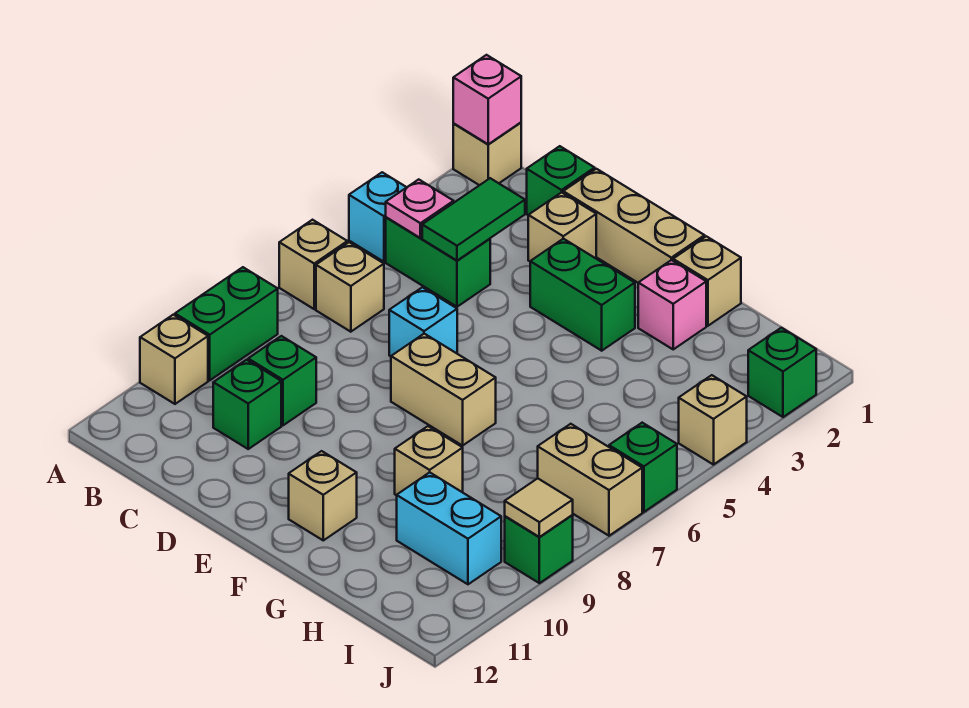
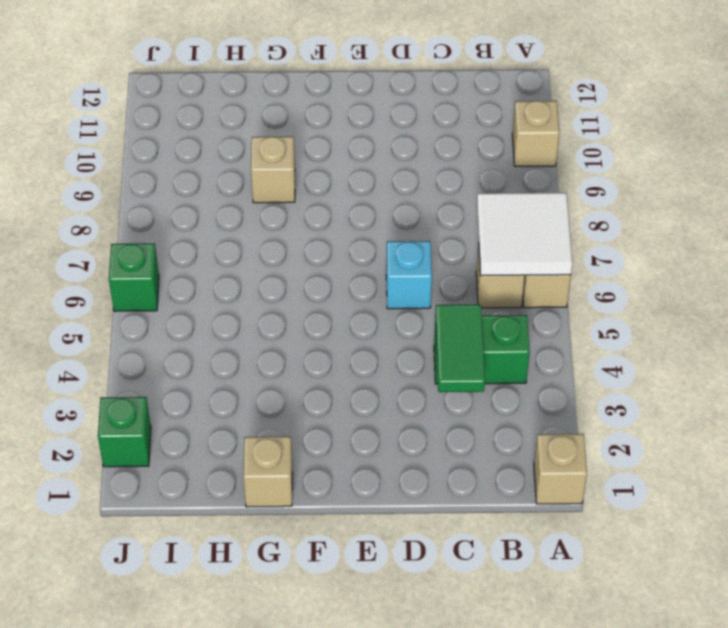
white tile A6:B7 level 2 -> none
none -> cyan brick A4 level 1
none -> green brick A8:A9 level 1
none -> green brick C1 level 1

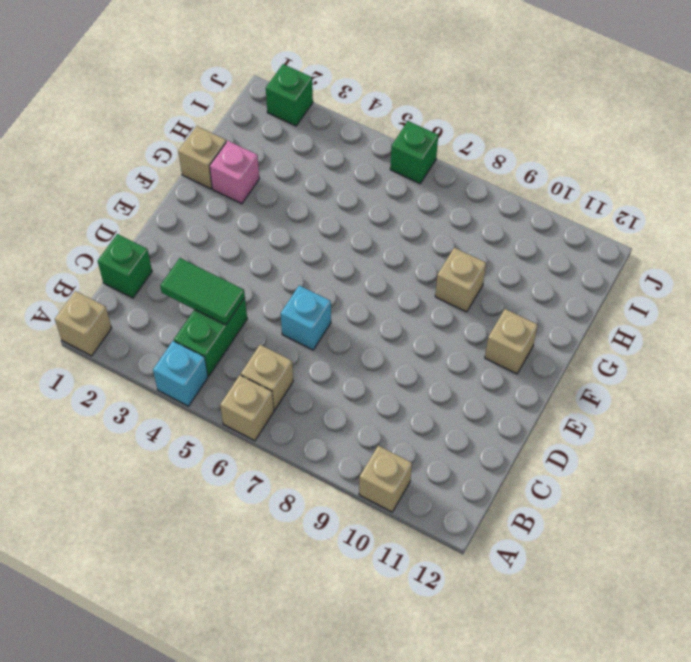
none -> green brick A8:A9 level 1
none -> green brick C9 level 1
none -> green brick C10 level 1

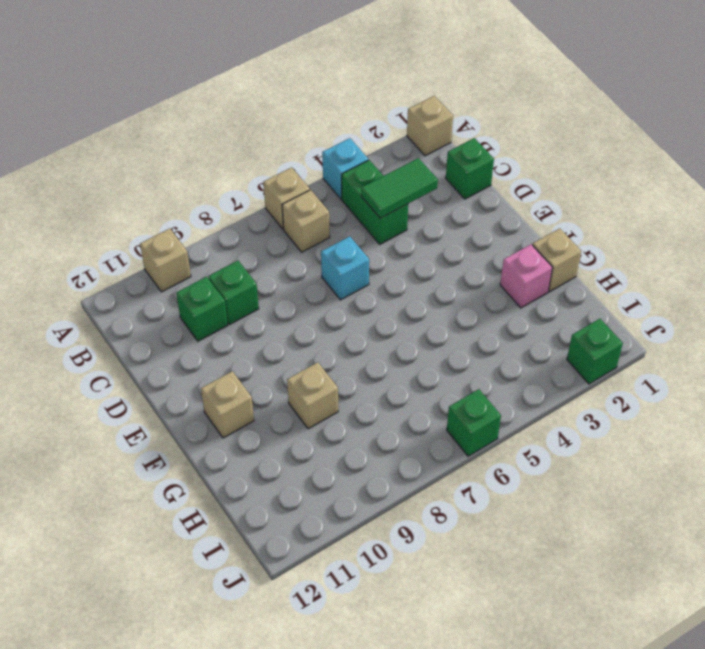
none -> green brick A8:A9 level 1
none -> tan brick D1:F1 level 1
none -> tan brick D2 level 1

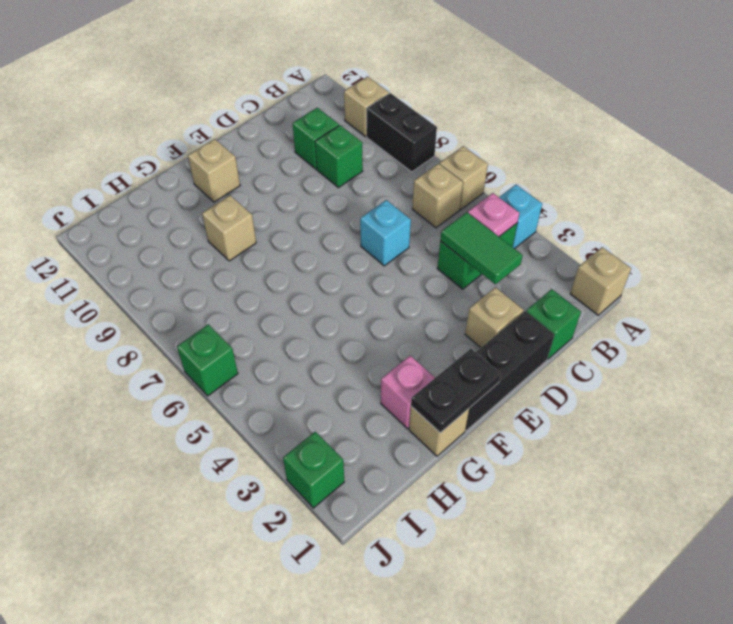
black brick A8:A9 level 1 -> green brick A8:A9 level 1
black brick D1:F1 level 1 -> tan brick D1:F1 level 1
black plate F1:G1 level 2 -> none
none -> green brick E3:F3 level 1
none -> tan brick E7:F7 level 1
none -> cyan brick H10:I10 level 1

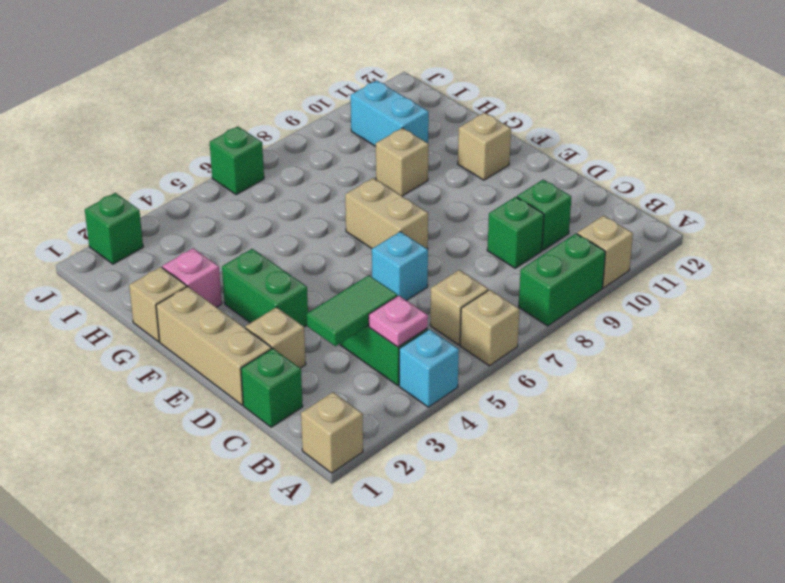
none -> tan brick I7:J7 level 1
none -> tan brick J4 level 1
none -> green brick J9 level 1

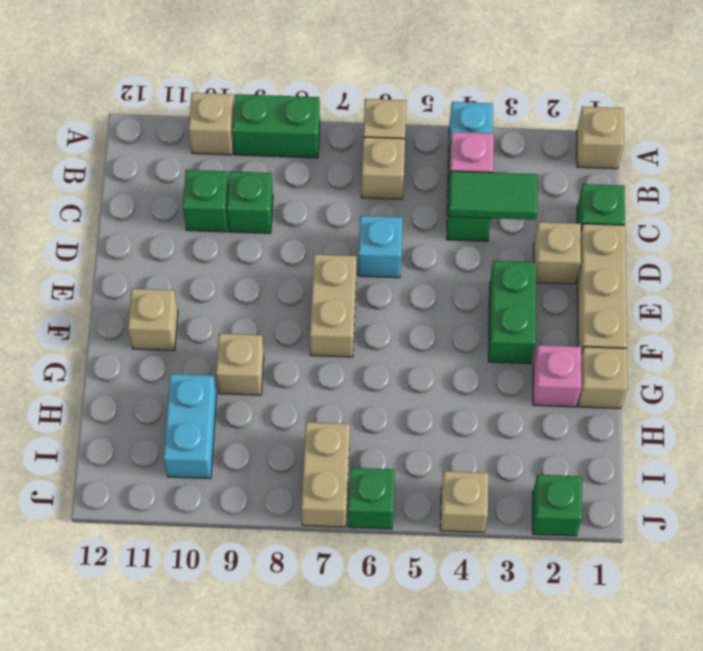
none -> green brick J9 level 1
none -> pink brick A1 level 2
none -> tan tile J9 level 2

